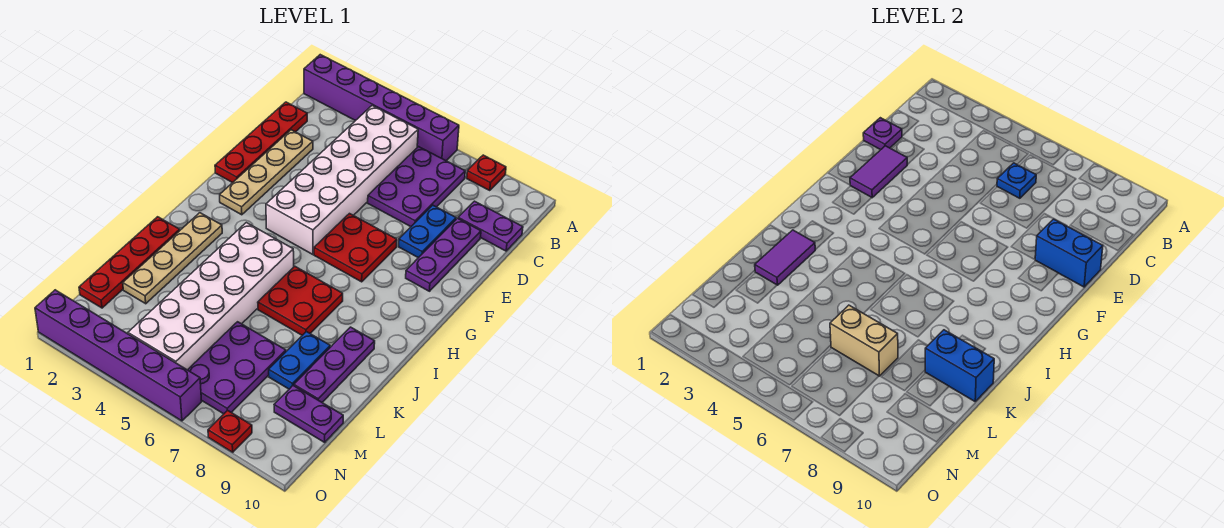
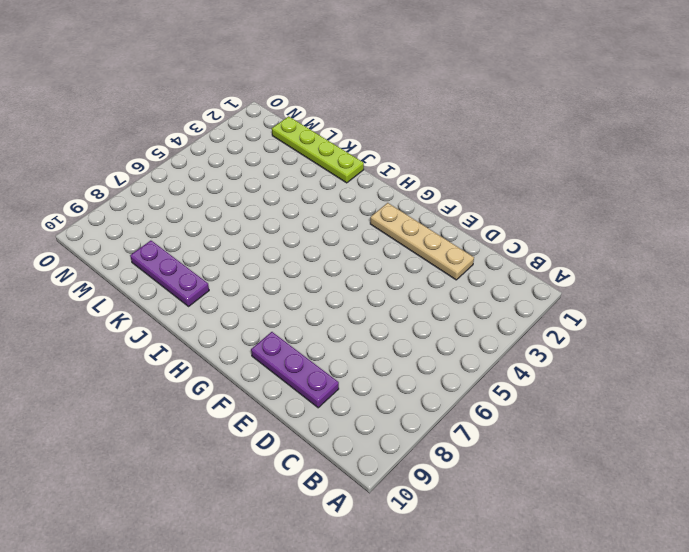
lime plate J1:M1 level 1 -> red plate J1:M1 level 1
none -> purple brick A1:A6 level 1
none -> red plate A8 level 1
none -> white brick B4:G5 level 1

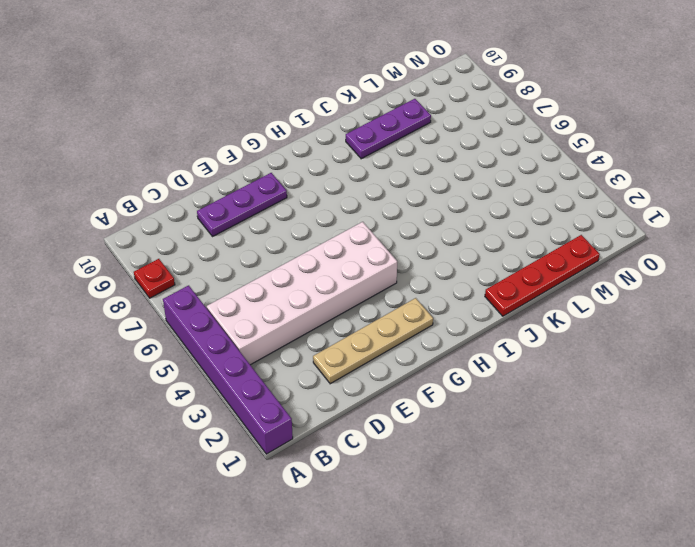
none -> purple plate B6:D7 level 1
none -> red plate C1:F1 level 1
none -> purple plate C9:C10 level 1

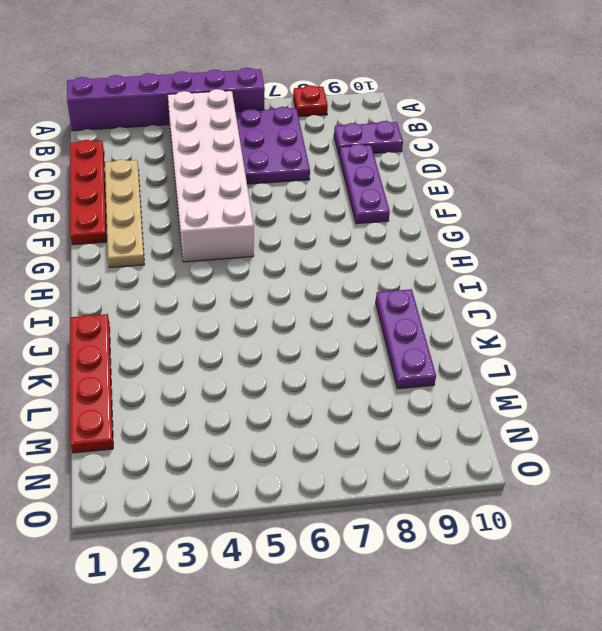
none -> blue plate D8:E8 level 1
none -> red plate F6:G7 level 1
none -> tan plate I2:L2 level 1

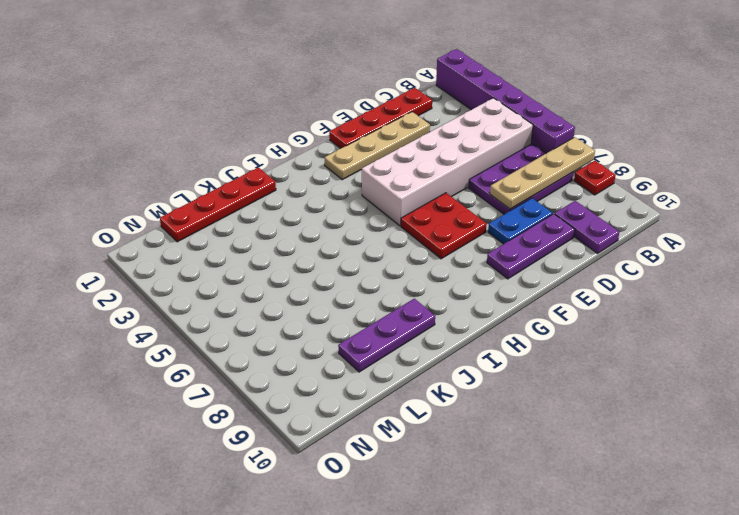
tan plate A7:D7 level 2 -> tan plate I2:L2 level 1
none -> white brick I4:N5 level 1
none -> red plate I6:J7 level 1
none -> blue plate K8:L8 level 1

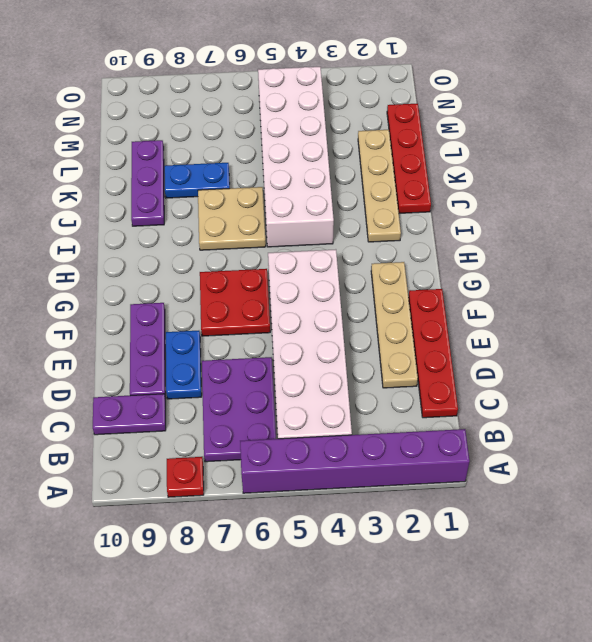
tan plate I6:J7 level 1 -> red plate I6:J7 level 1
blue plate K7:K8 level 1 -> blue plate K8:L8 level 1
none -> purple plate L6:N7 level 1
none -> purple plate M9:M10 level 1
none -> purple brick O1:O6 level 1

